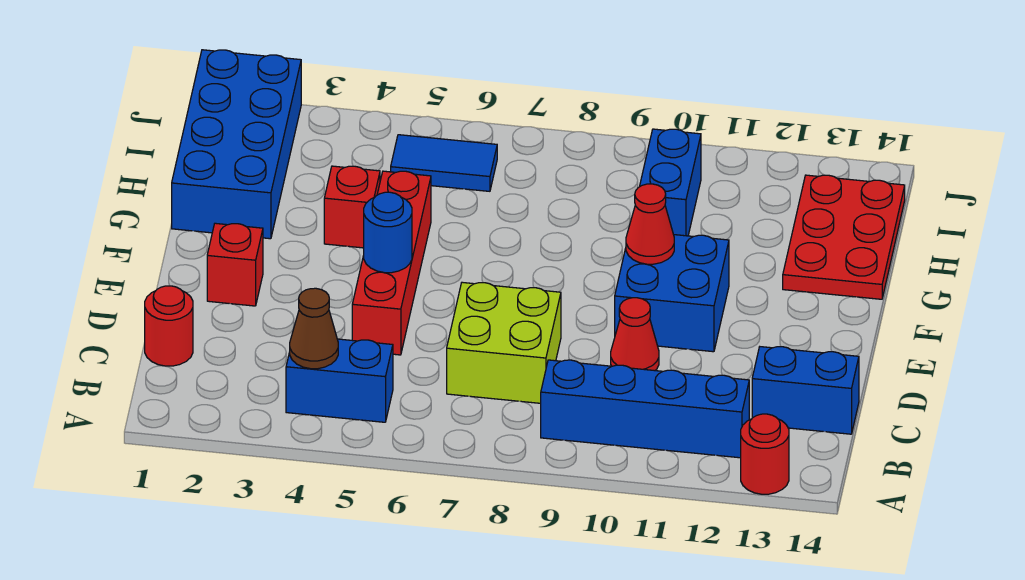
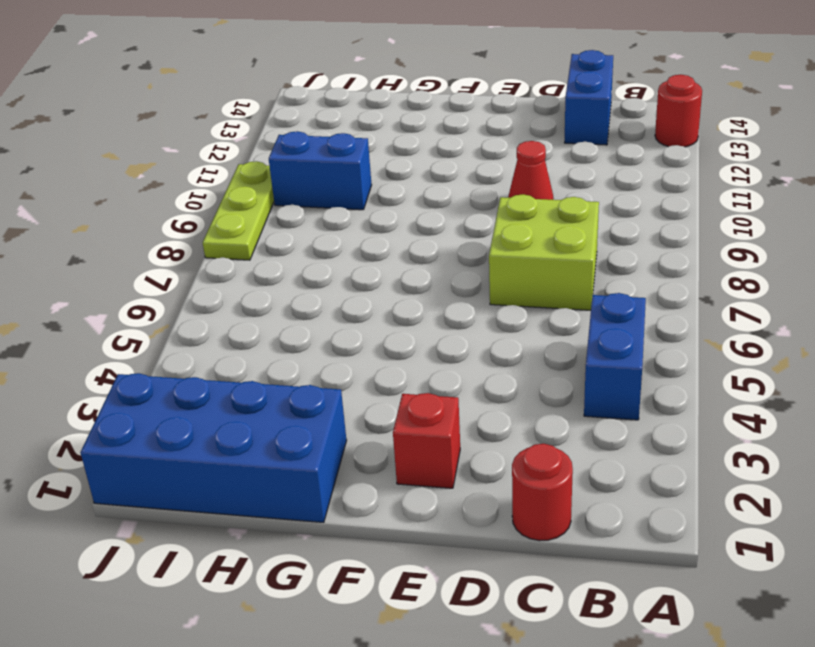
lime plate J8:J10 level 1 -> none
none -> blue brick B9:B12 level 1
none -> red brick D5:G5 level 1
none -> blue brick E10:F11 level 1

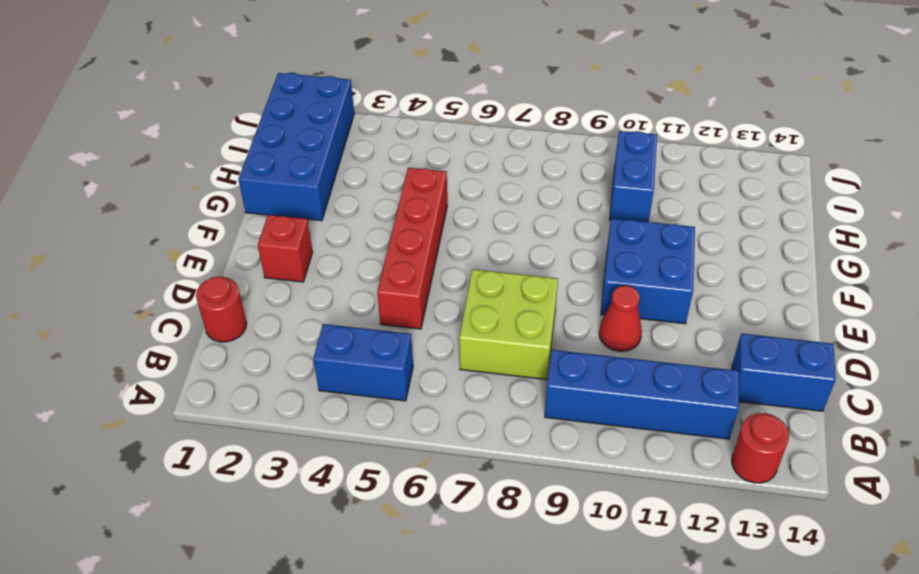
none -> red brick G4 level 1
none -> red plate G13:I14 level 1
none -> blue tile I5:I6 level 1

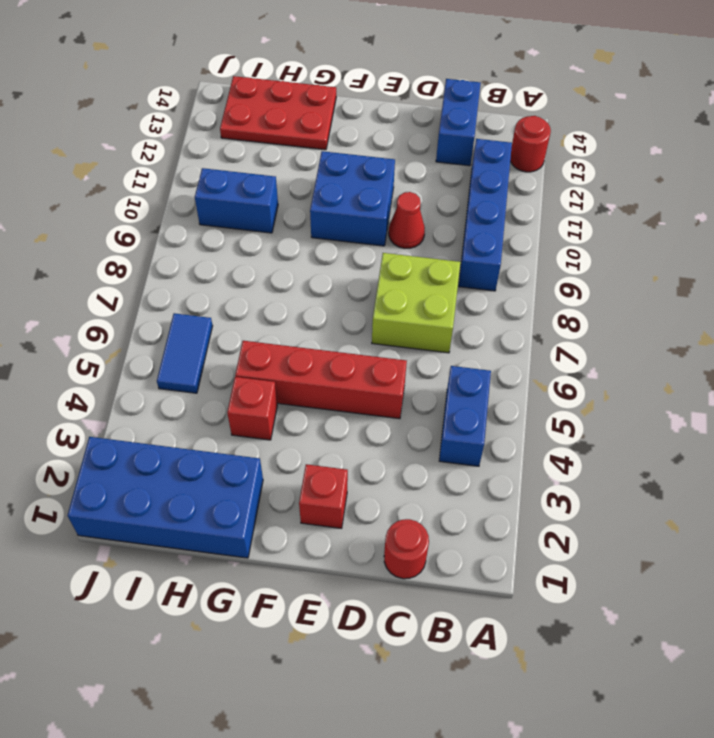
none -> brown cone B4 level 2
none -> blue round brick E5 level 2
none -> red cone F10 level 2

